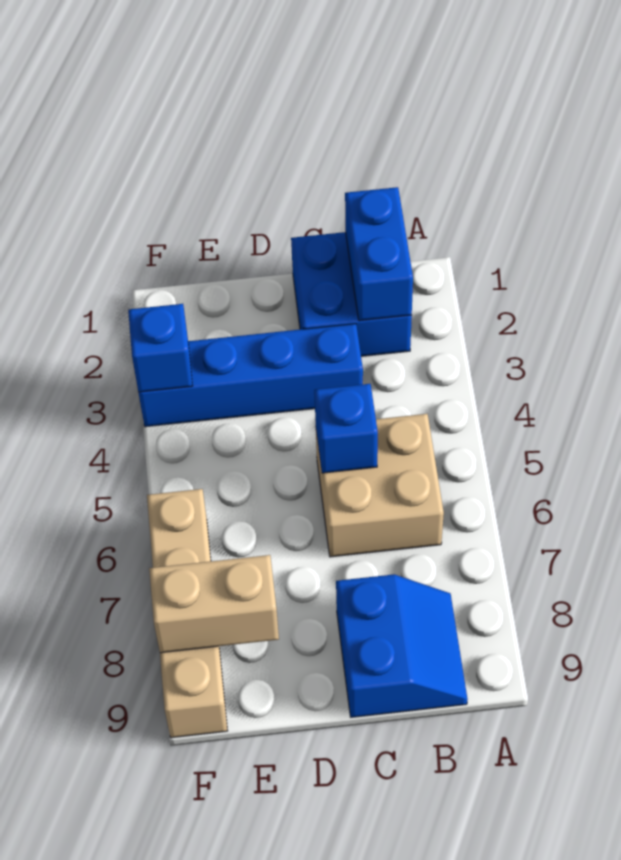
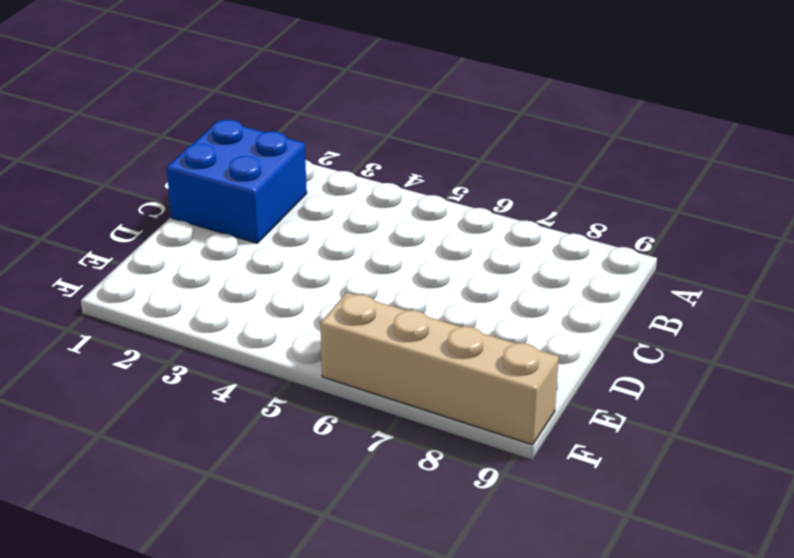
none -> tan brick B5:C6 level 1
none -> blue slope B8:C9 level 1 top C

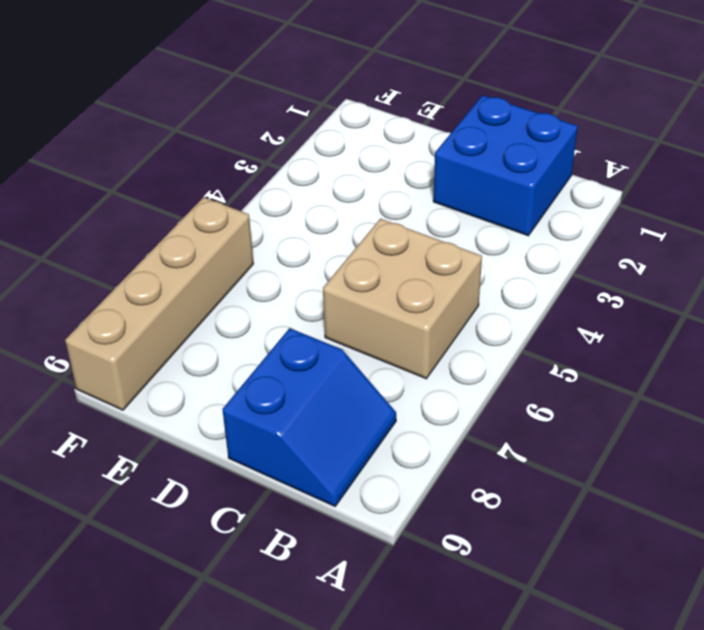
none -> blue brick C3:F3 level 1
none -> blue brick B1:B2 level 2

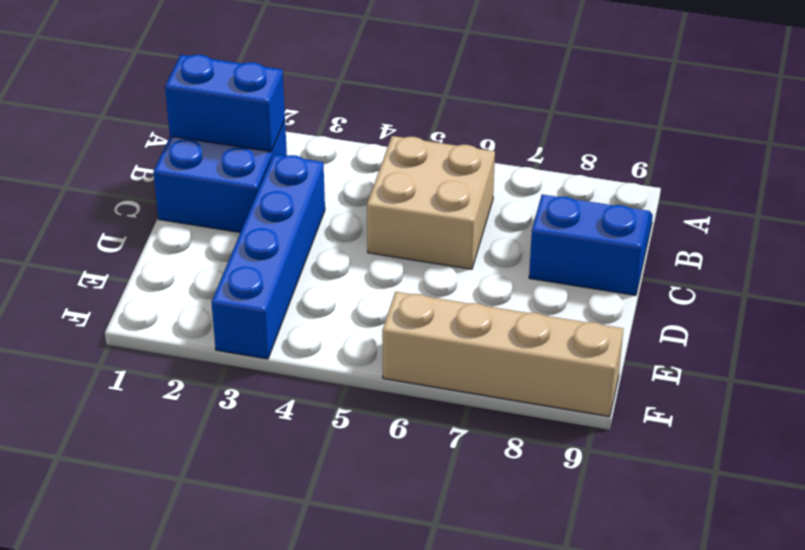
none -> blue brick C5 level 2
none -> tan brick E8:F8 level 2

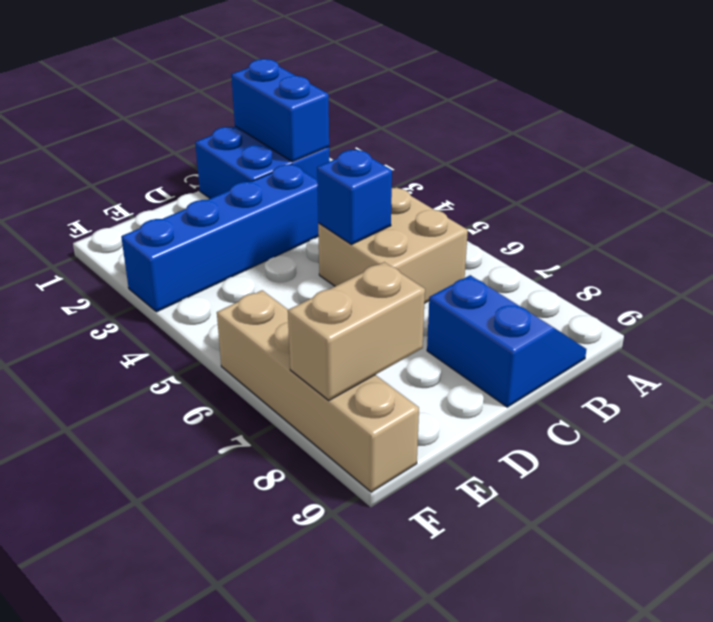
none -> blue brick F3 level 2

